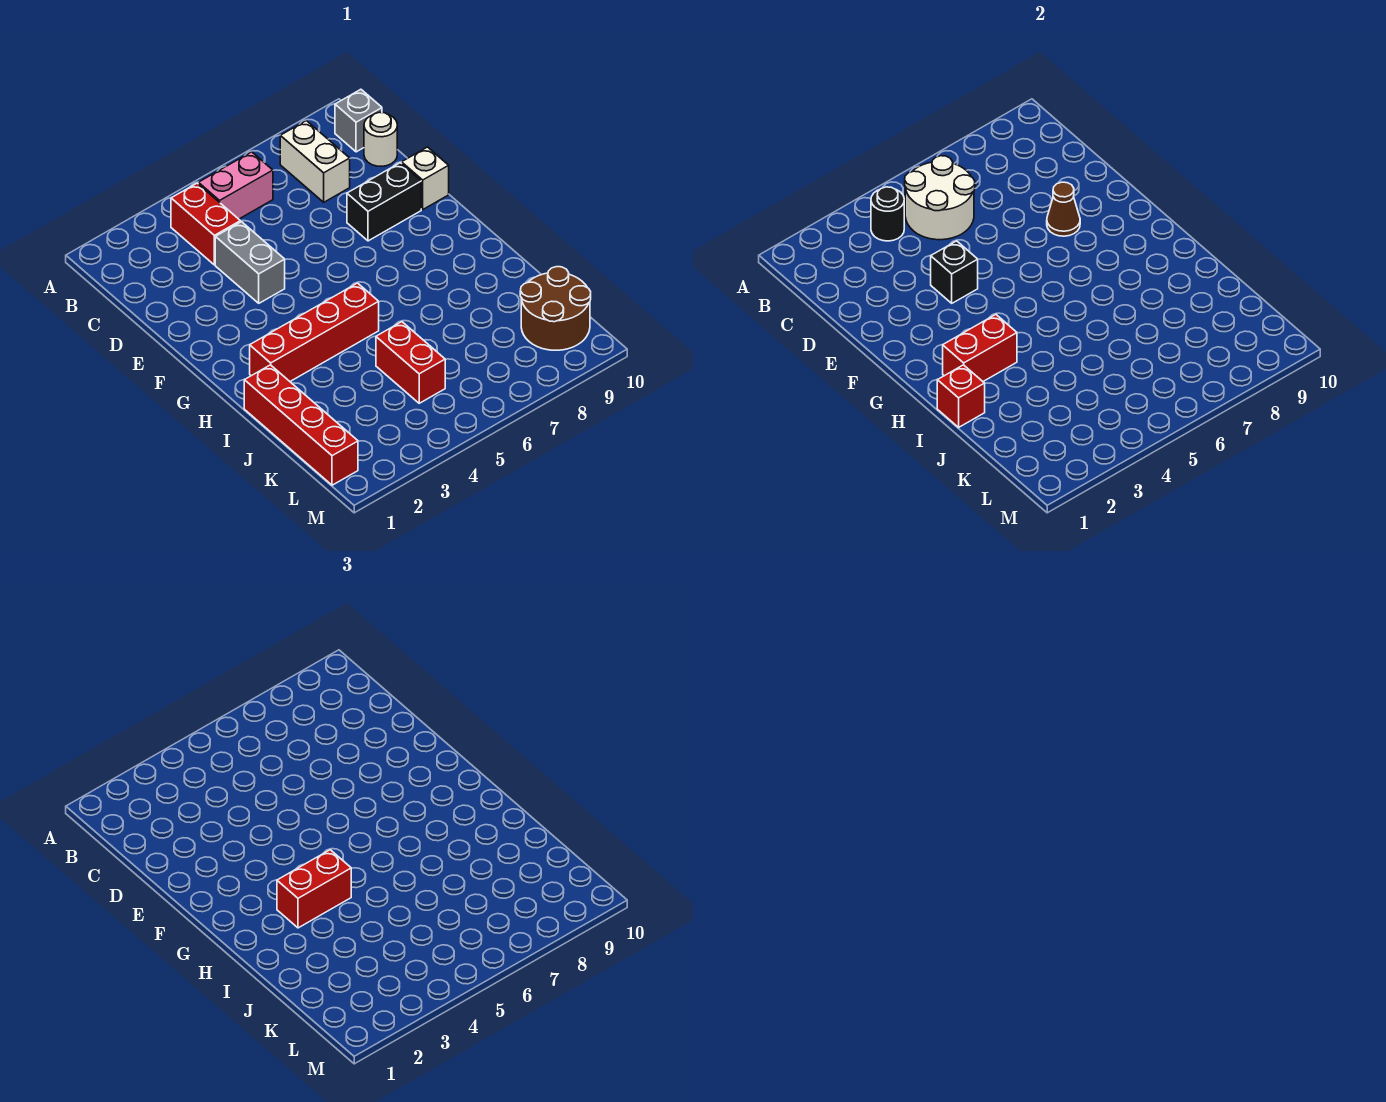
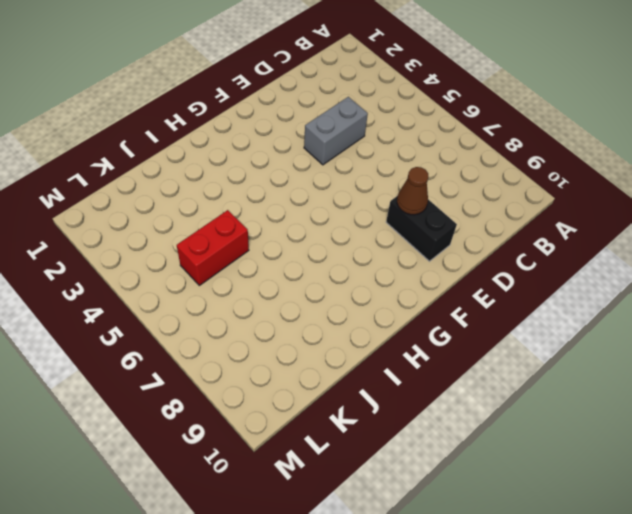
none -> red brick B4:C4 level 1
none -> pink brick B5:B6 level 1
none -> white brick B8:C8 level 1

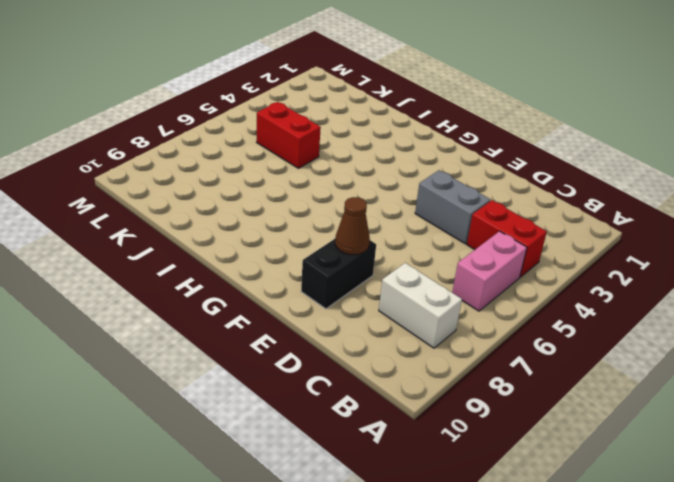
none -> grey brick B10 level 1
none -> white round brick C10 level 1
none -> white brick E10 level 1

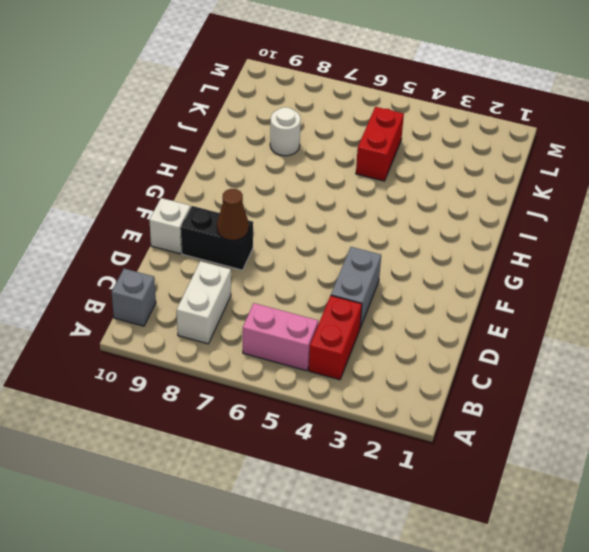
white round brick J8 level 1 -> white round brick C10 level 1
none -> red brick H2:H5 level 1
none -> red brick I1:L1 level 1
none -> brown round brick K9:L10 level 1

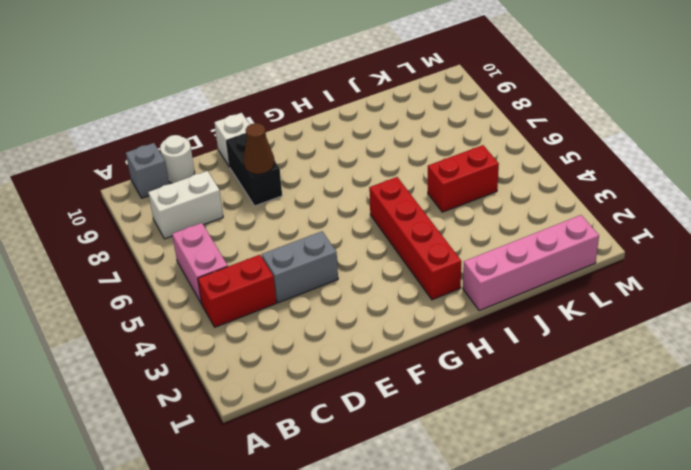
pink brick I1:L1 level 1 -> red brick I1:L1 level 1
none -> brown round brick K9:L10 level 1
none -> black round brick B4 level 2
none -> white round brick B5:C6 level 2

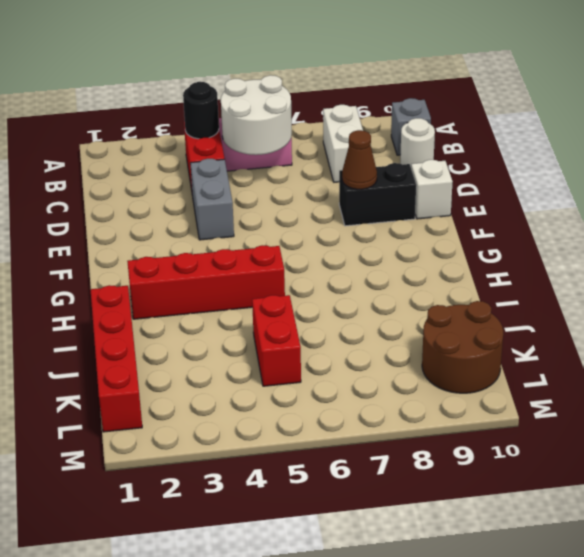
none -> black brick E4 level 2
none -> red brick H2:H3 level 2
none -> red brick I1 level 2

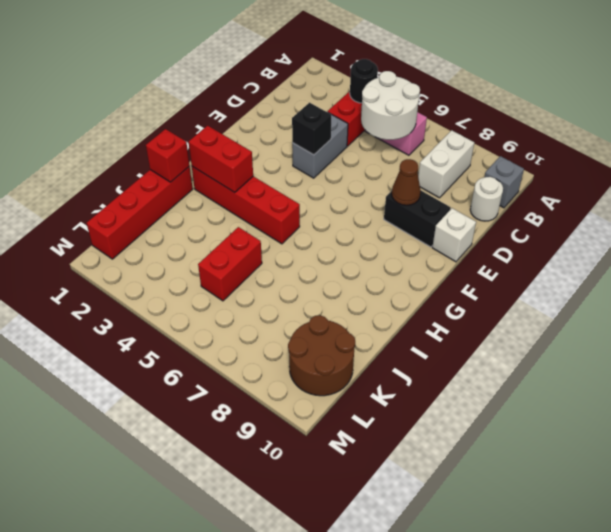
none -> red brick H3:H4 level 3

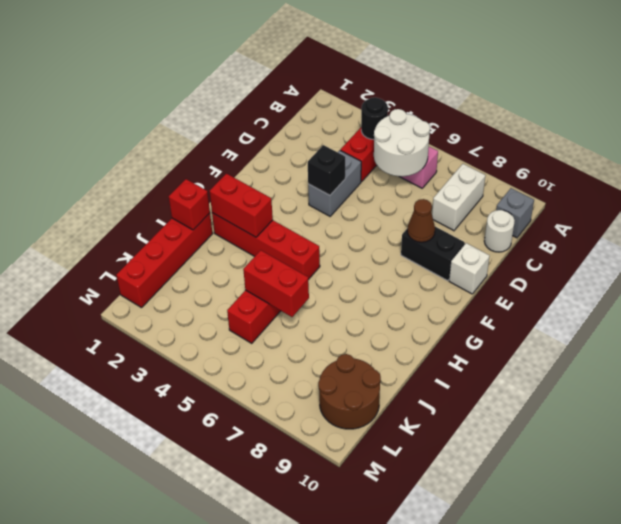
red brick J5:J6 level 2 -> red brick H3:H4 level 3

